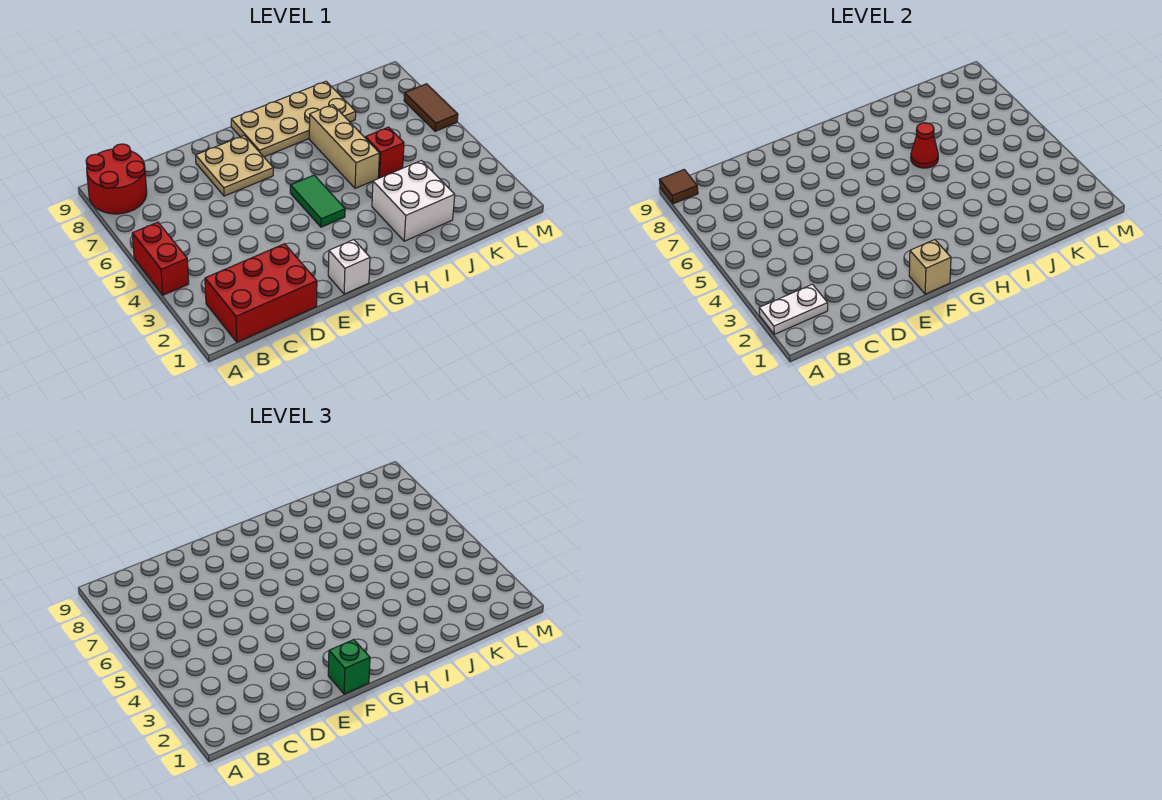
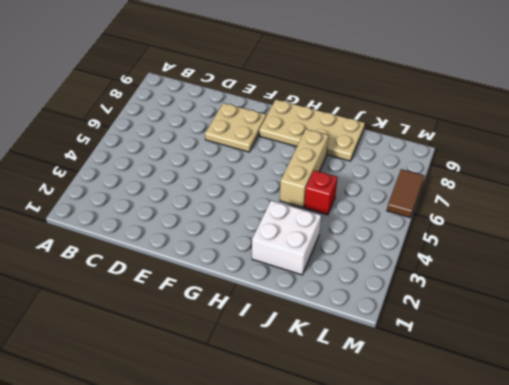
none -> red brick A4:A5 level 1
none -> red round brick A8:B9 level 1
none -> red brick B1:D2 level 1

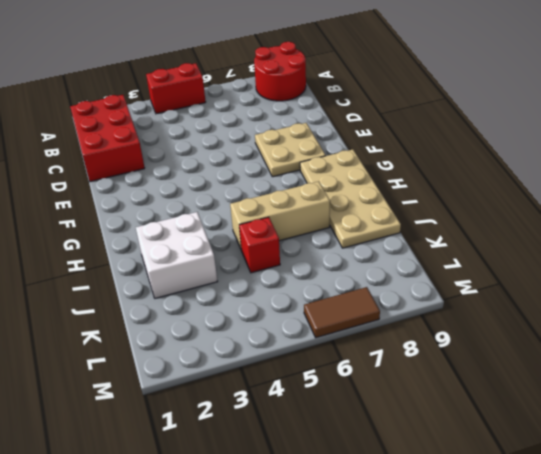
none -> white brick F1 level 1
none -> green tile G4:G5 level 1
none -> white plate A2:B2 level 2

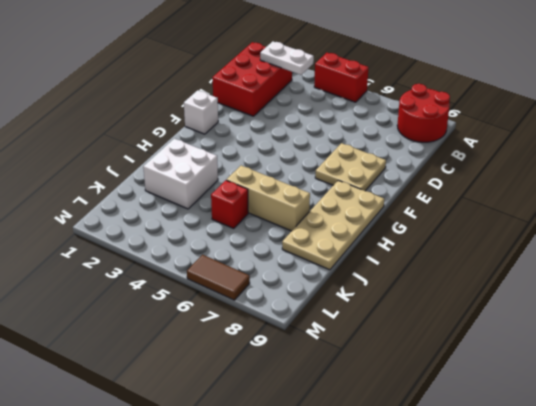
white plate B2:B3 level 2 -> white plate A2:B2 level 2
none -> green tile G4:G5 level 1
none -> brown tile A9 level 2
none -> tan brick F1 level 2

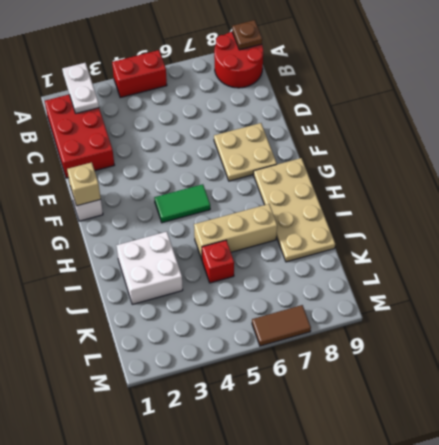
brown plate A9 level 2 -> brown tile A9 level 2
none -> red cone I6 level 2
none -> green brick F1 level 3

